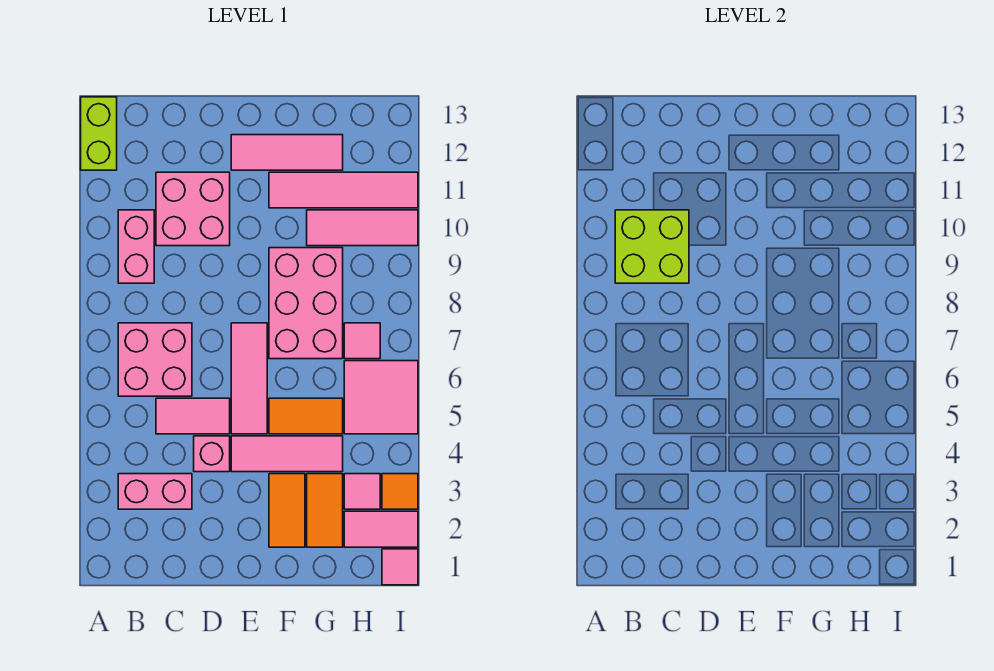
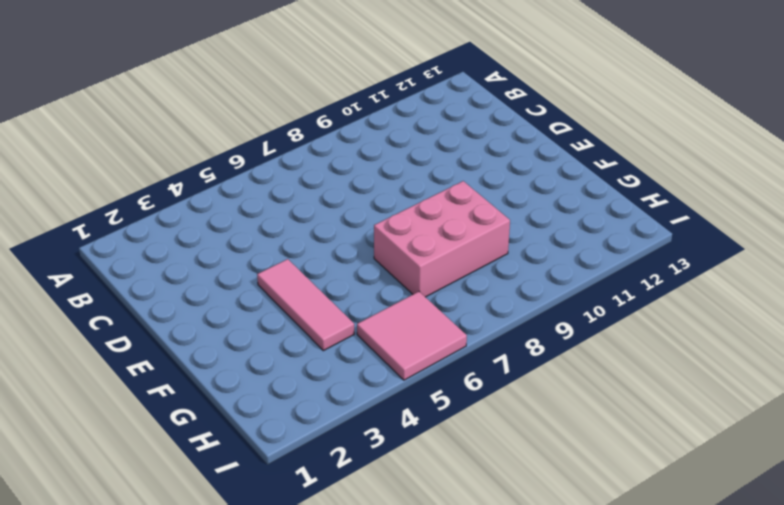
none -> lime brick A12:A13 level 1
none -> pink brick B3:C3 level 1
none -> pink brick B6:C7 level 1

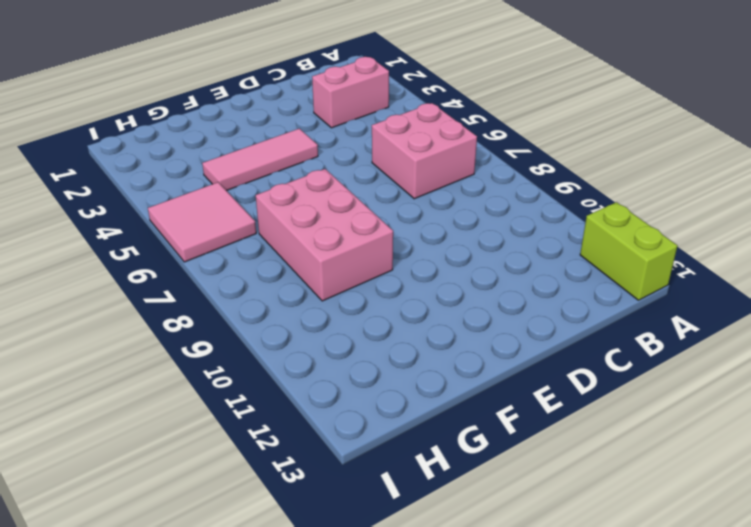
none -> pink brick B9:B10 level 1
none -> pink tile C5:D5 level 1
none -> pink brick C10:D11 level 1

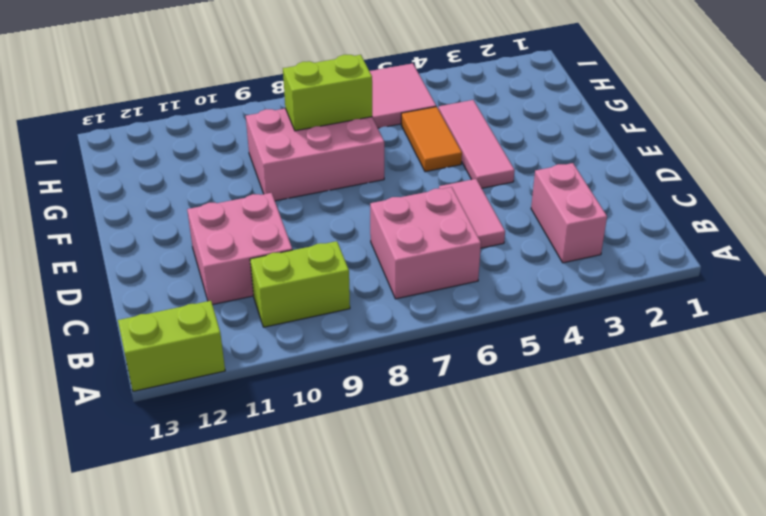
lime brick B9:B10 level 1 -> pink brick B9:B10 level 1
lime brick G7:G8 level 2 -> none
none -> pink brick D4 level 1
none -> pink tile E5:E7 level 1
none -> pink tile E12:G12 level 1

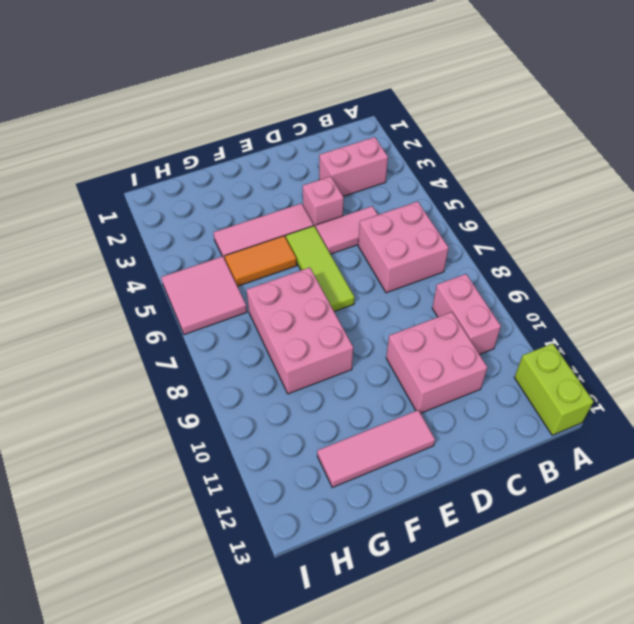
lime tile E5:E7 level 1 -> pink tile E5:E7 level 1
none -> orange tile F2:F3 level 1
none -> pink tile F11:I11 level 1
none -> orange tile G2:G3 level 1

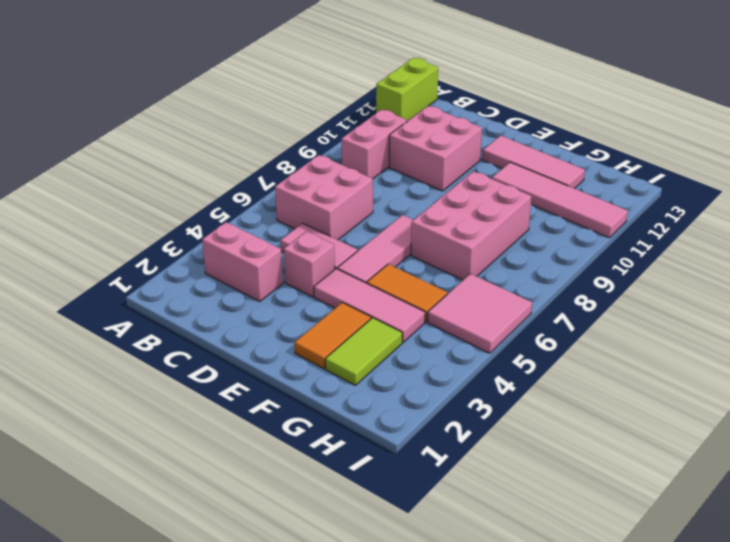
lime tile G2:G3 level 1 -> orange tile G2:G3 level 1
none -> pink tile G10:I10 level 1
none -> pink tile H2:I2 level 1
none -> pink tile H3 level 1

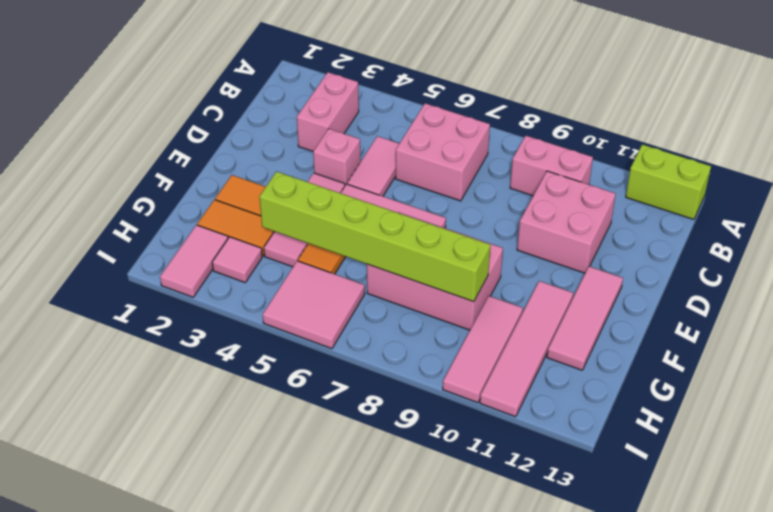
lime brick G4:G9 level 2 -> none
none -> pink tile H7 level 1
none -> pink tile I1 level 1
none -> orange tile I3 level 1

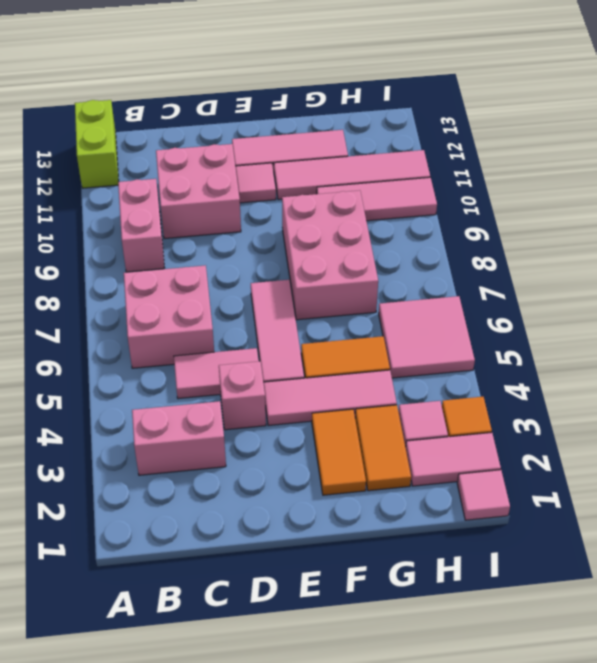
pink tile E11 level 1 -> pink tile H7 level 1
none -> lime brick B9:C10 level 2

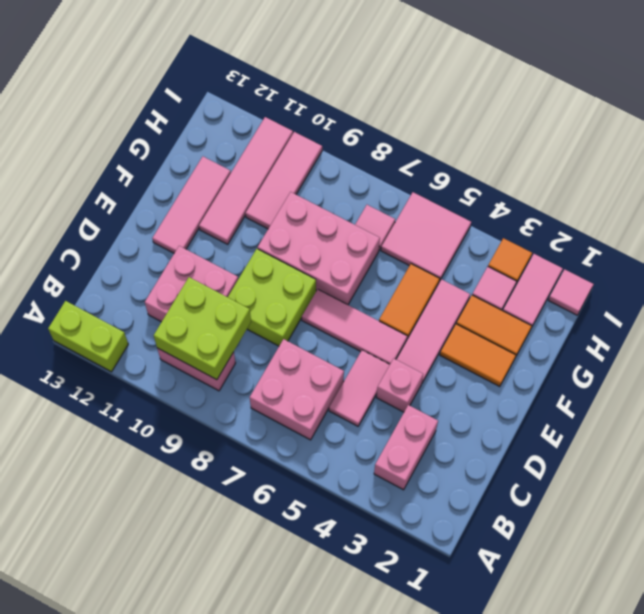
lime brick D8:E9 level 1 -> none

